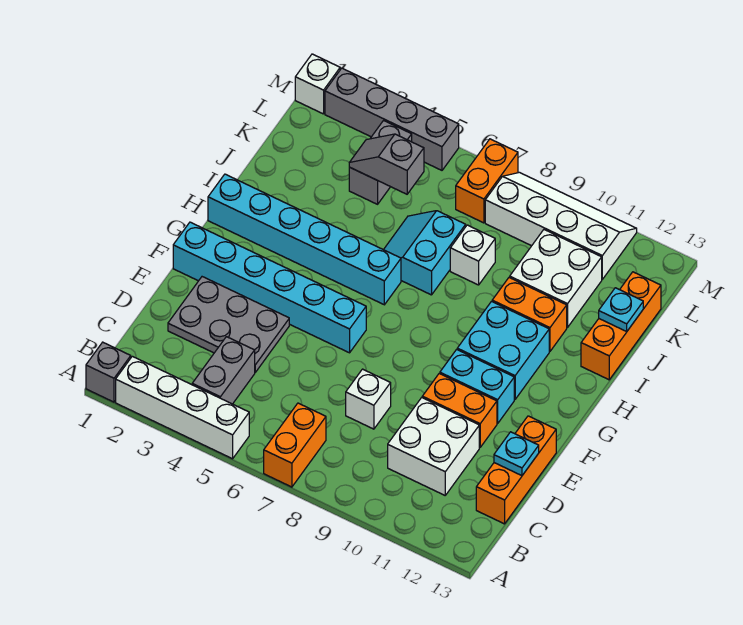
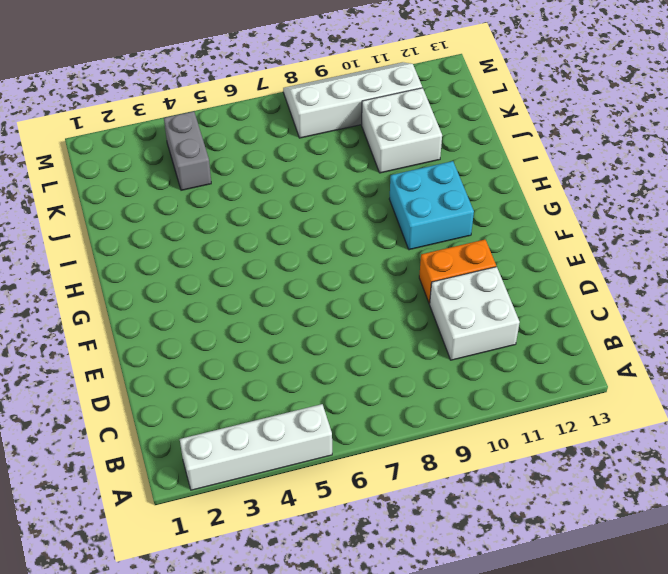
none -> grey brick A1 level 1
none -> orange brick A7:B7 level 1
none -> grey brick B4:C4 level 1

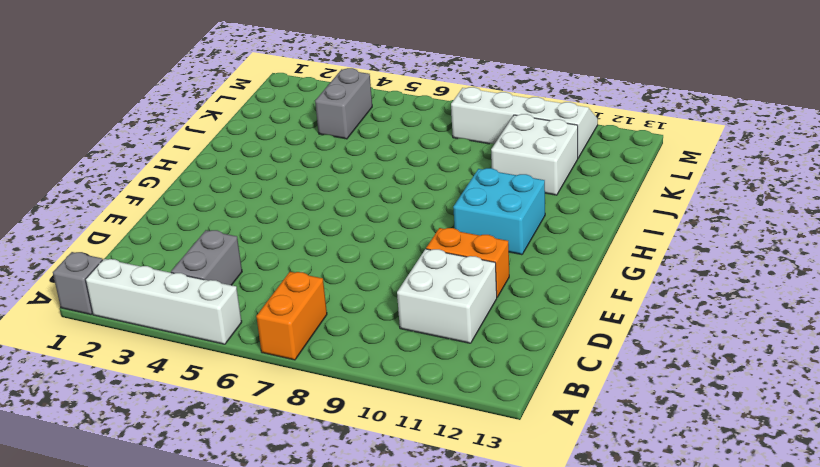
none -> orange brick C13:E13 level 1
none -> grey plate D2:E4 level 1
none -> white brick D8 level 1

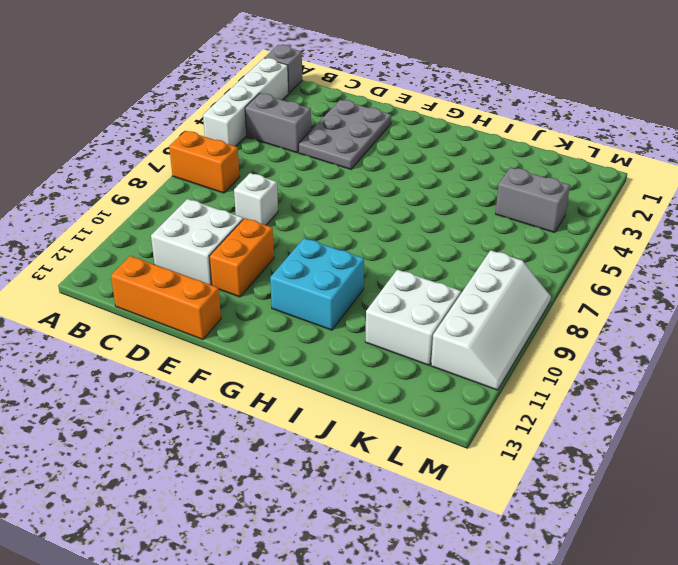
none -> cyan brick F1:F6 level 1
none -> cyan brick F10:F11 level 1
none -> cyan brick H1:H6 level 1

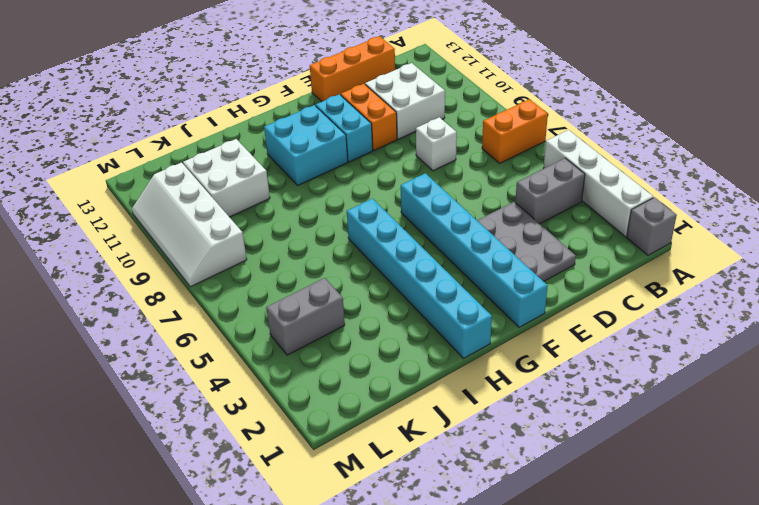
none -> cyan slope I6:J7 level 1 top 7
none -> orange brick I10:I11 level 1
none -> orange brick I13:K13 level 1

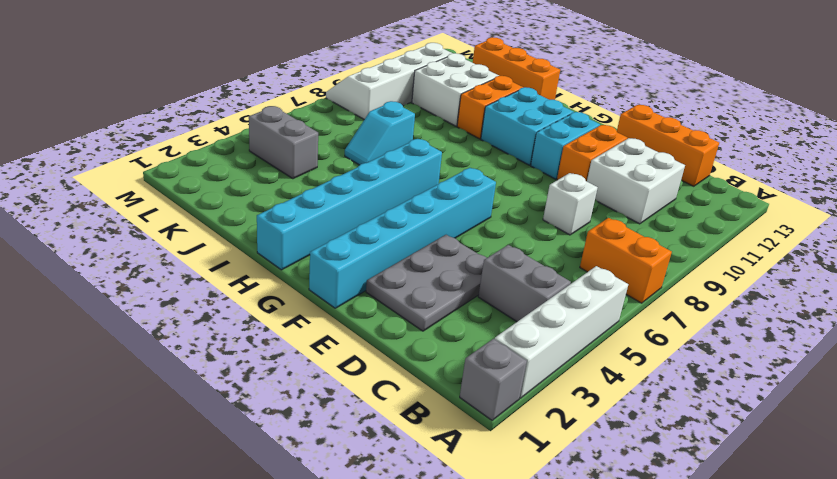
cyan slope J6:J7 level 1 top 7 -> cyan slope I6:J7 level 1 top 7
none -> white brick J8 level 1
none -> orange brick L7:M7 level 1
none -> white brick M1 level 1

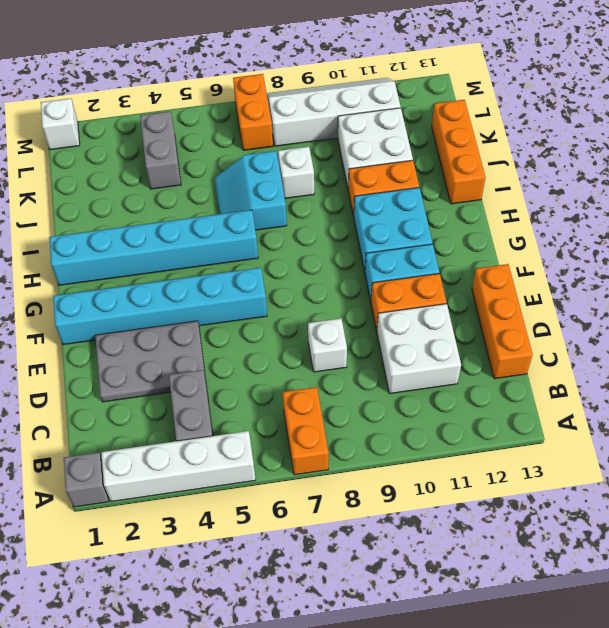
none -> grey brick M2:M5 level 1
none -> cyan plate D13 level 2
none -> cyan plate J13 level 2

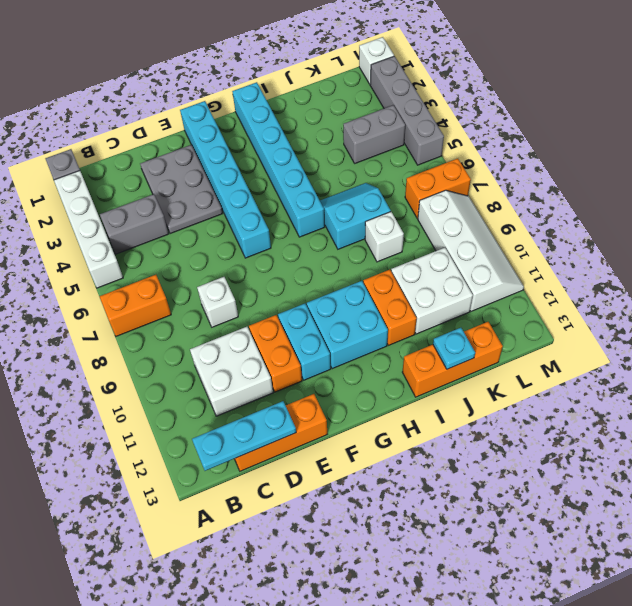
cyan plate B13:D13 level 2 -> cyan plate D13 level 2
none -> grey slope K4:K5 level 2 top 5

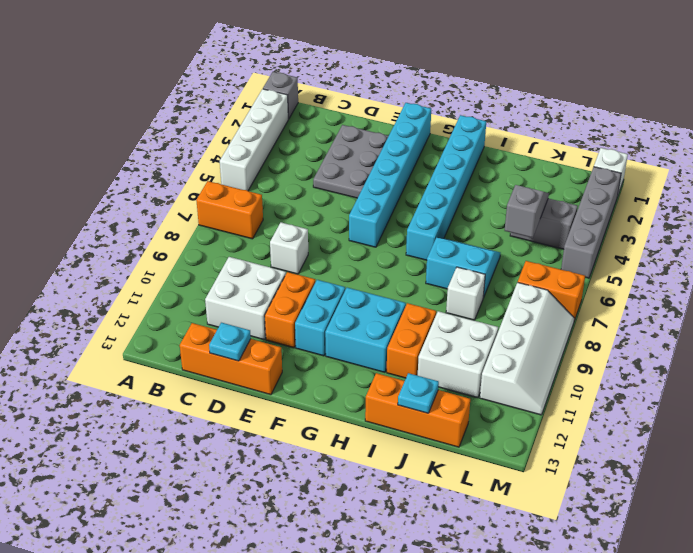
none -> grey brick B4:C4 level 1

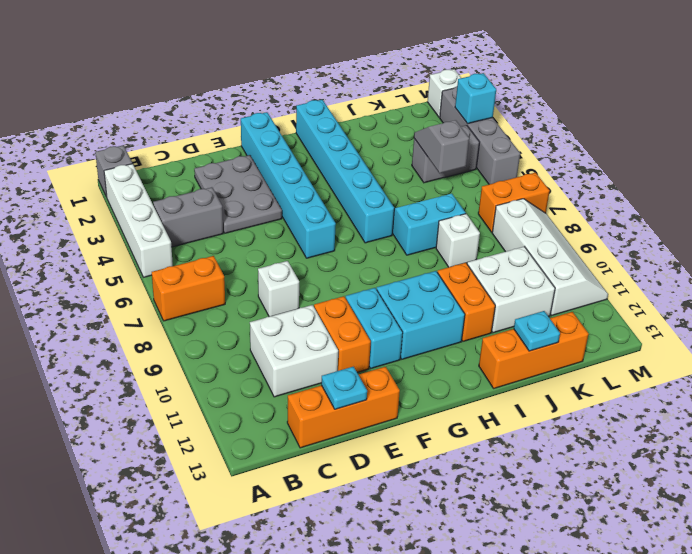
cyan brick M3 level 2 -> none

